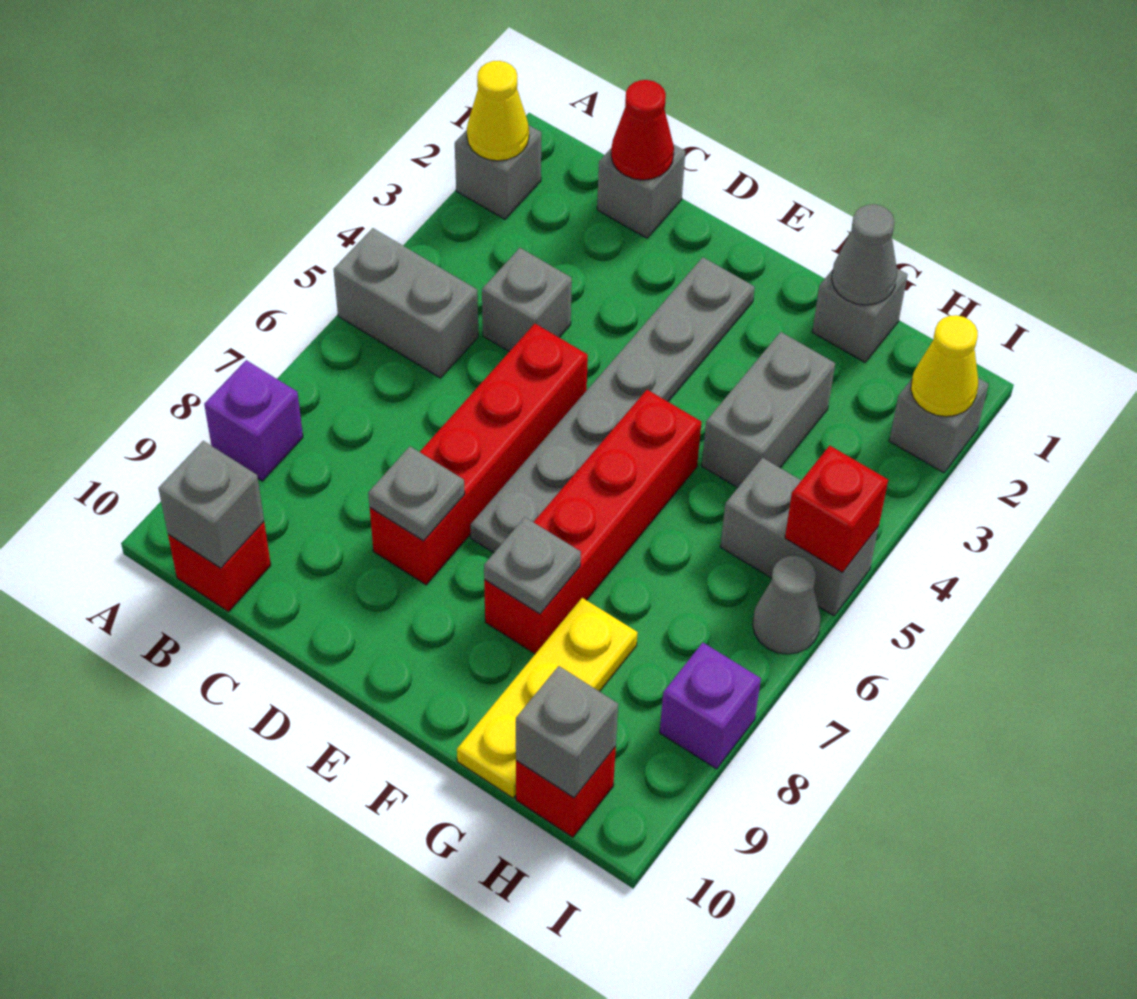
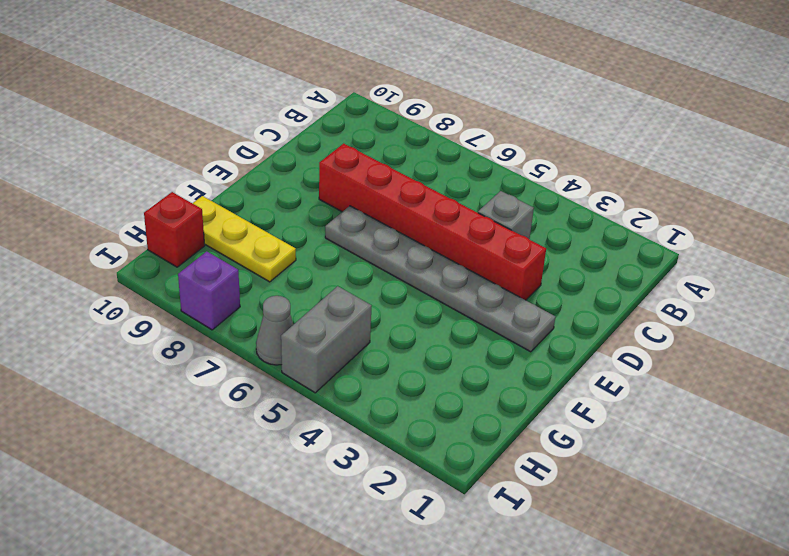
red brick D3:D8 level 1 -> red brick D5:D8 level 1
none -> grey brick A2 level 1
none -> grey brick A5:B5 level 1
none -> purple brick A8 level 1

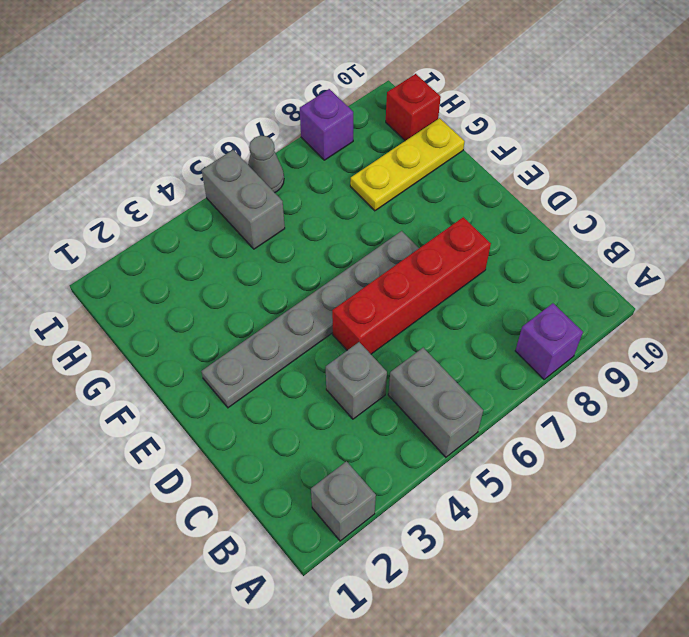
none -> red brick B10 level 1
none -> grey brick C1 level 1
none -> red brick F5:F8 level 1

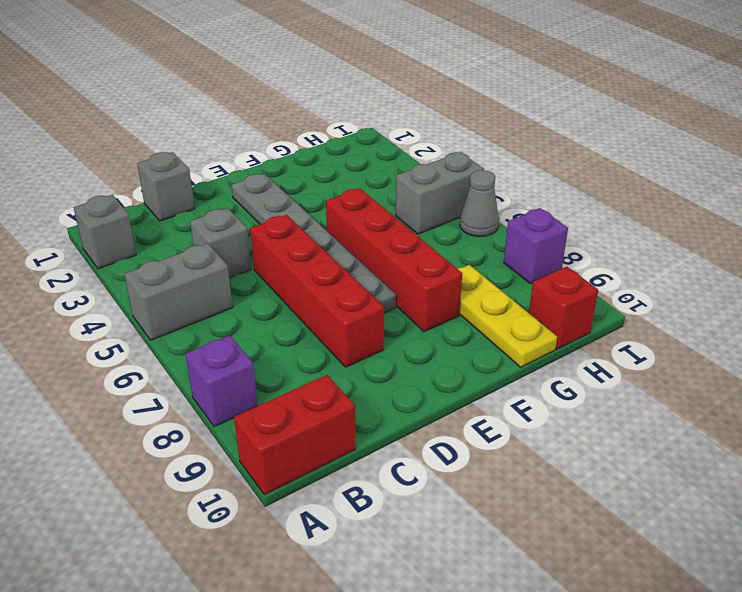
red brick A10:B10 level 1 -> red brick B10 level 1
none -> grey brick G1 level 1
none -> grey brick G3:G4 level 1
none -> grey brick I2 level 1

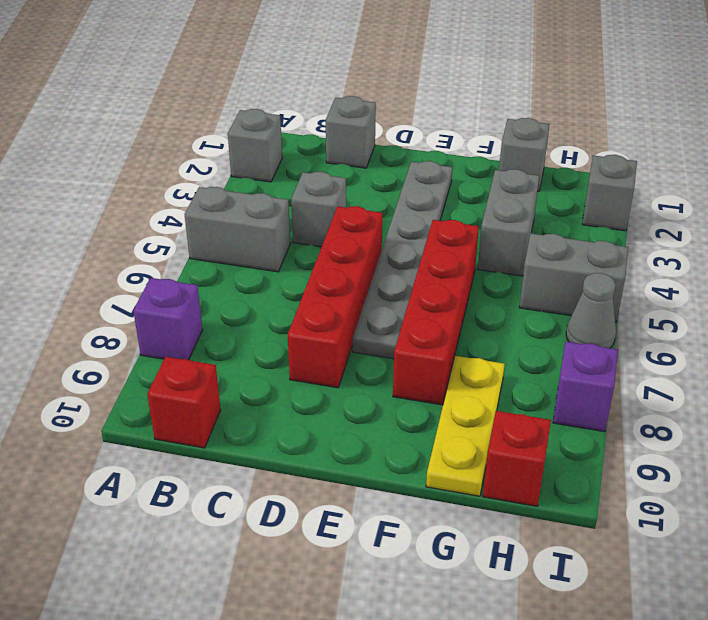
none -> yellow cone A2 level 2
none -> grey brick B10 level 2
none -> red cone C1 level 2

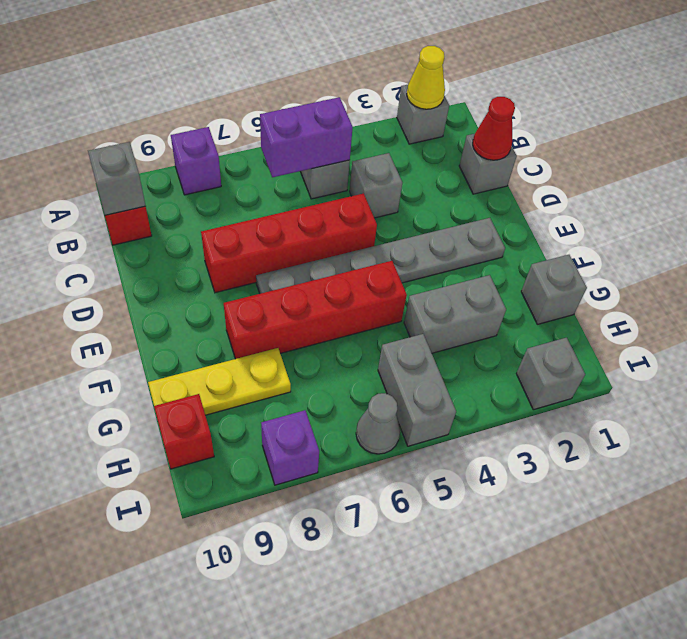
purple brick B5:B6 level 2 -> none
none -> grey plate D8 level 2
none -> grey plate F8 level 2
none -> grey cone G1 level 2

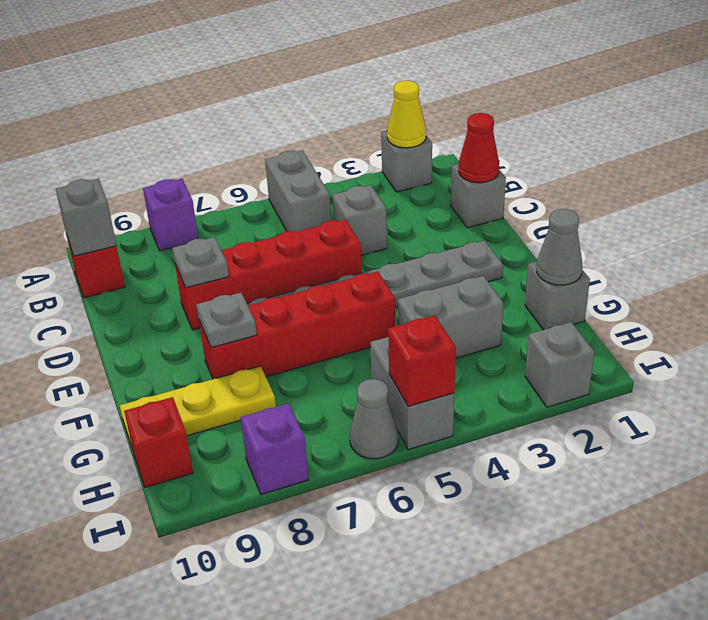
none -> grey brick H10 level 2
none -> yellow cone I2 level 2

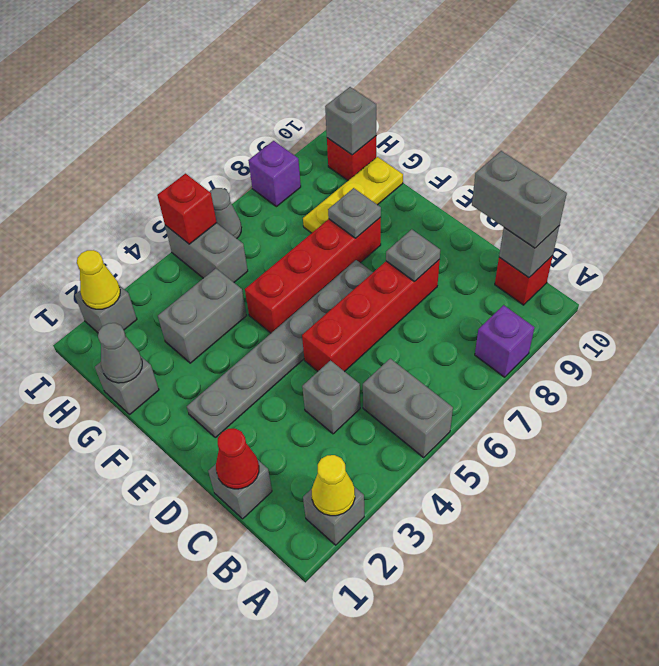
grey brick B10:C10 level 3 -> none

